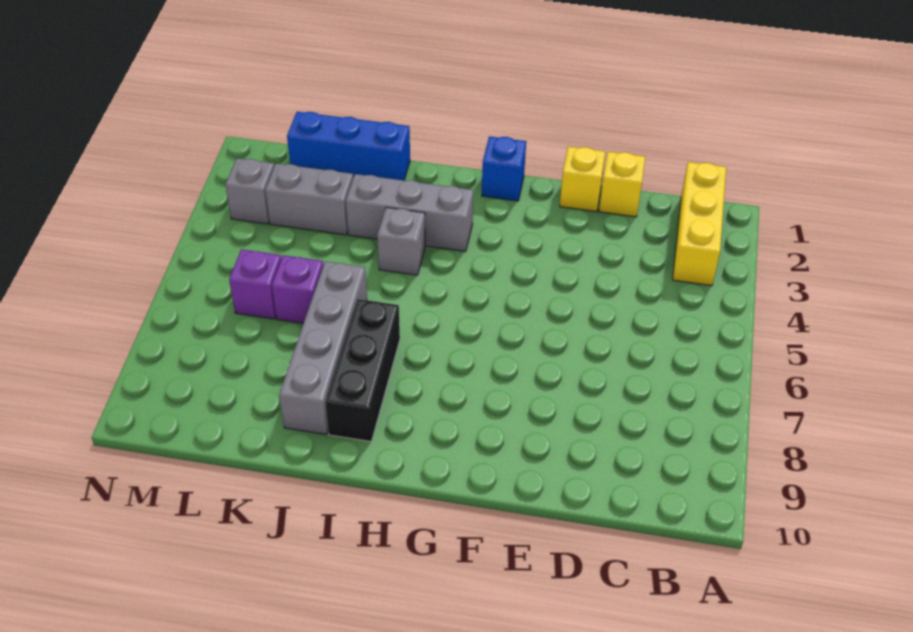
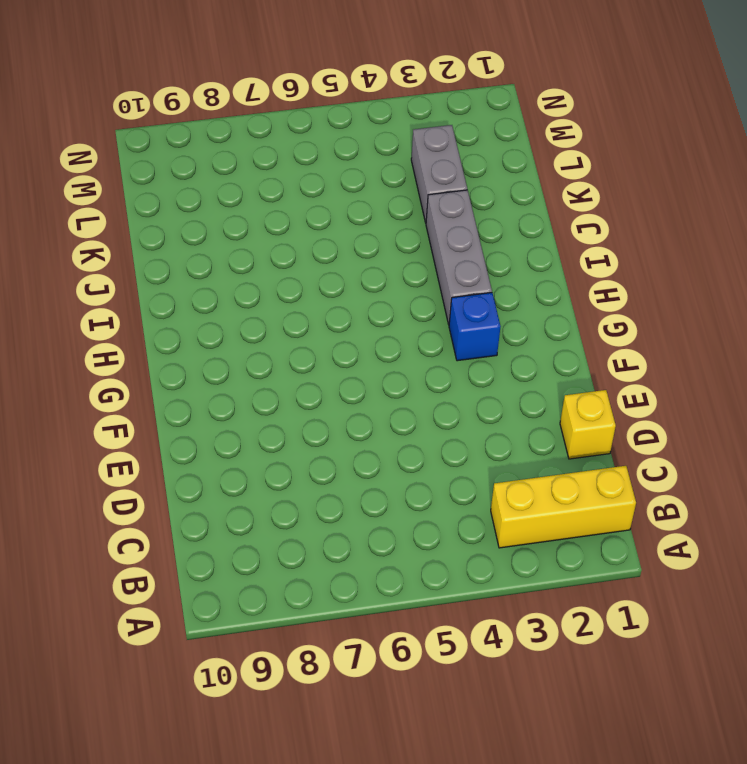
blue brick G3 level 1 -> blue brick G1 level 1
none -> yellow brick E1 level 1
none -> grey brick I4 level 1
none -> black brick I7:I9 level 1

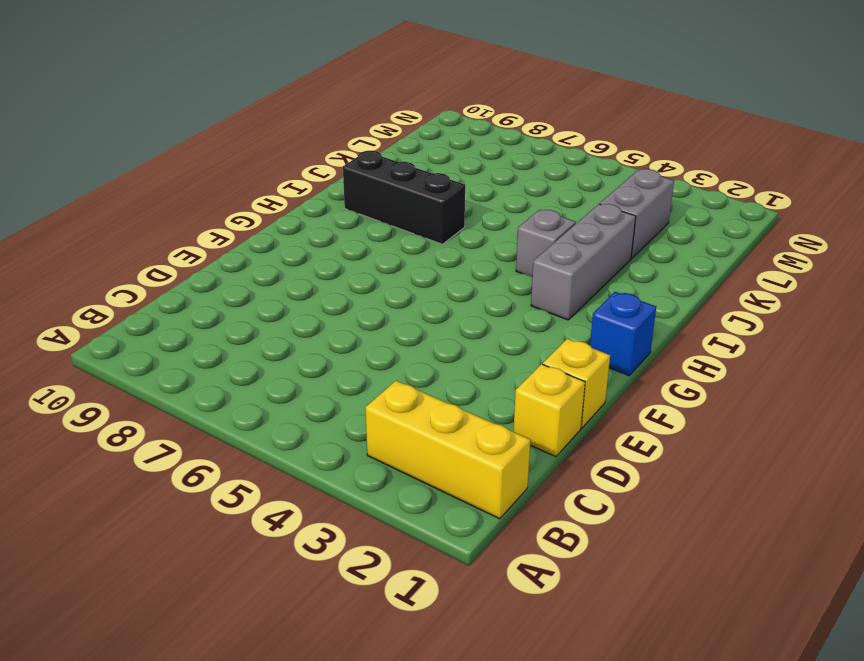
none -> blue brick J1:L1 level 1
none -> grey brick J6:J9 level 1
none -> purple brick K6 level 1

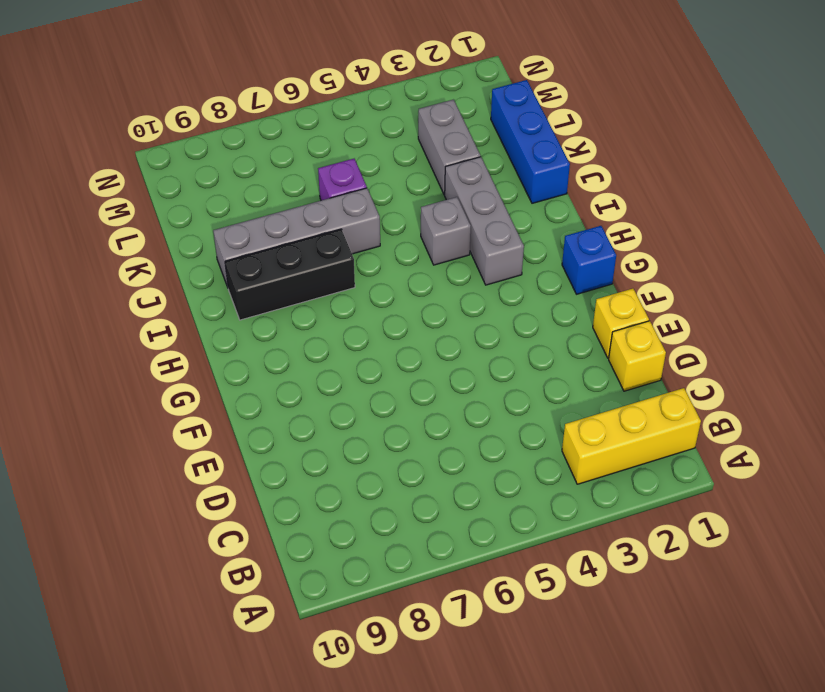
none -> purple brick L6 level 1
none -> grey brick M3 level 1

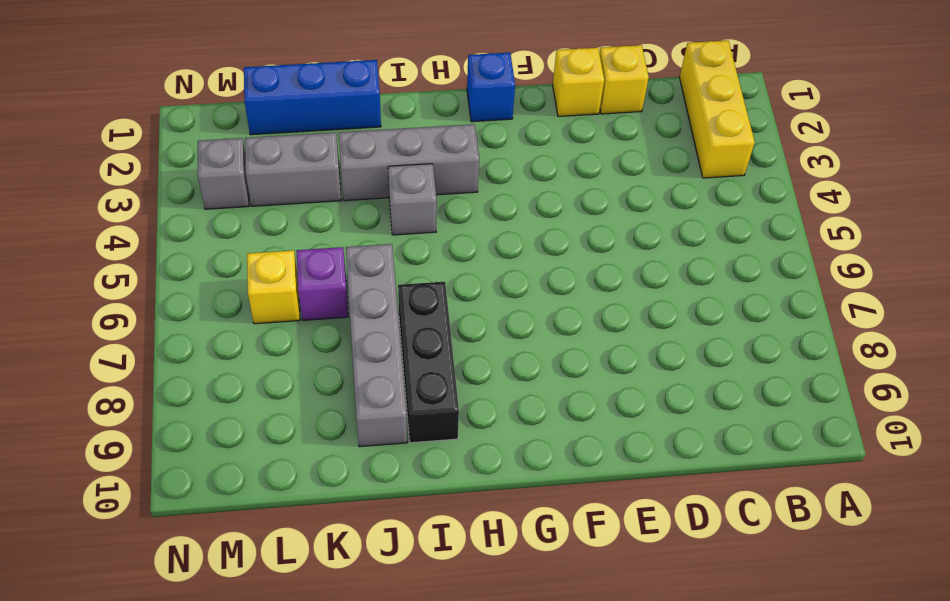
yellow brick L6 level 1 -> purple brick L6 level 1

